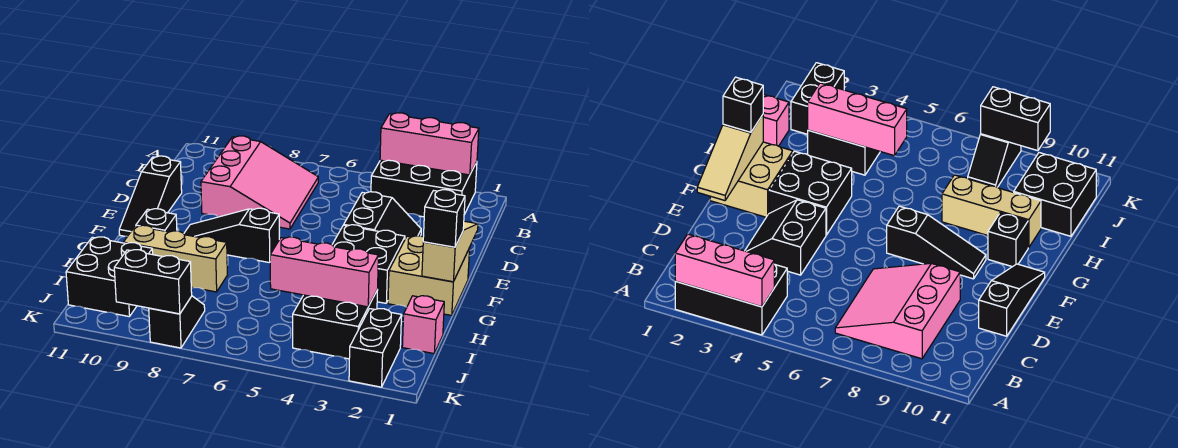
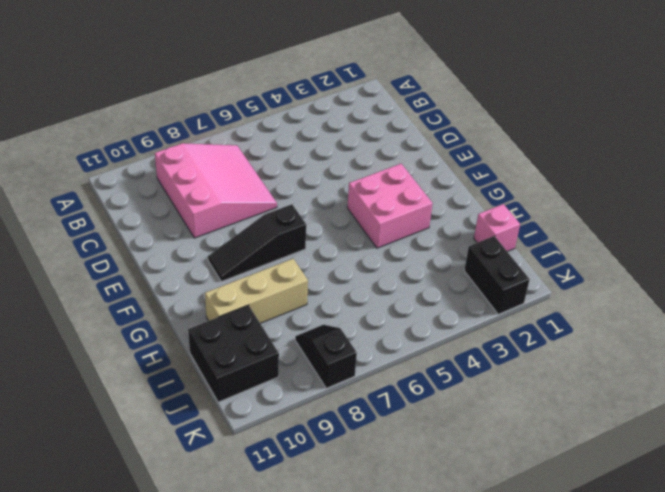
pink brick F3:G4 level 1 -> black brick F3:G4 level 1
none -> black brick A2:B4 level 1
none -> black slope D3:E4 level 1 top 4
none -> black slope D11:F11 level 1 top D

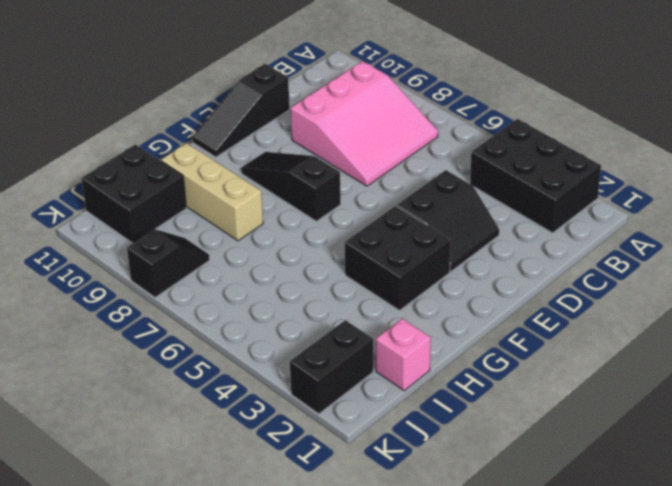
none -> tan brick F1:G2 level 1
none -> black brick G10 level 1
none -> black brick I3:J4 level 1

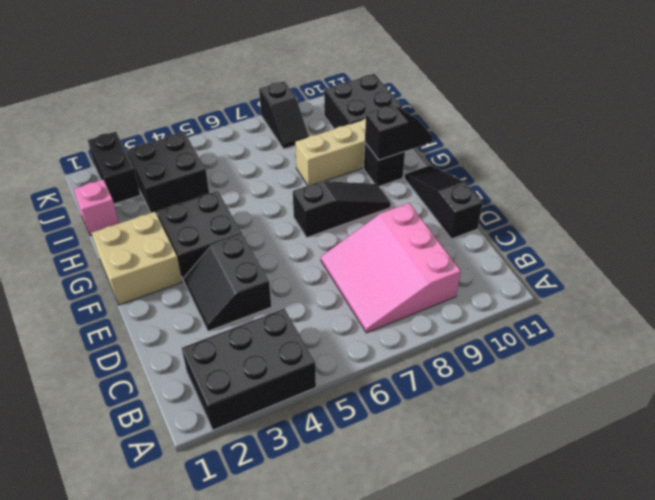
black slope G10:G11 level 2 top 10 -> none
none -> pink brick A2:A4 level 2
none -> tan slope E1:G1 level 2 top G
none -> pink brick I3:I5 level 2

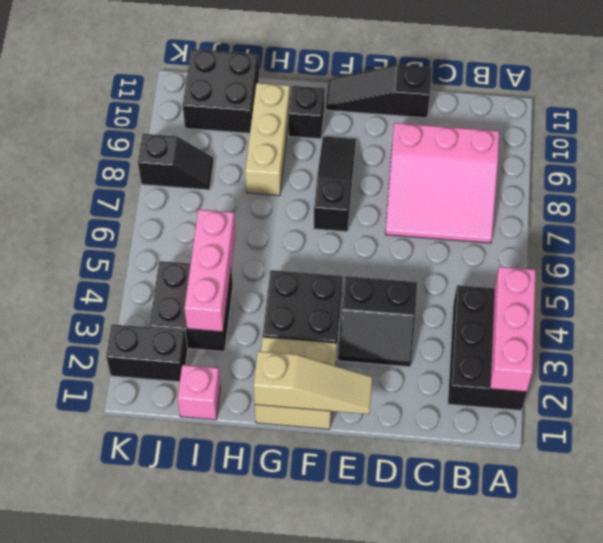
none -> black brick K8:K9 level 2
none -> black brick G1 level 3

